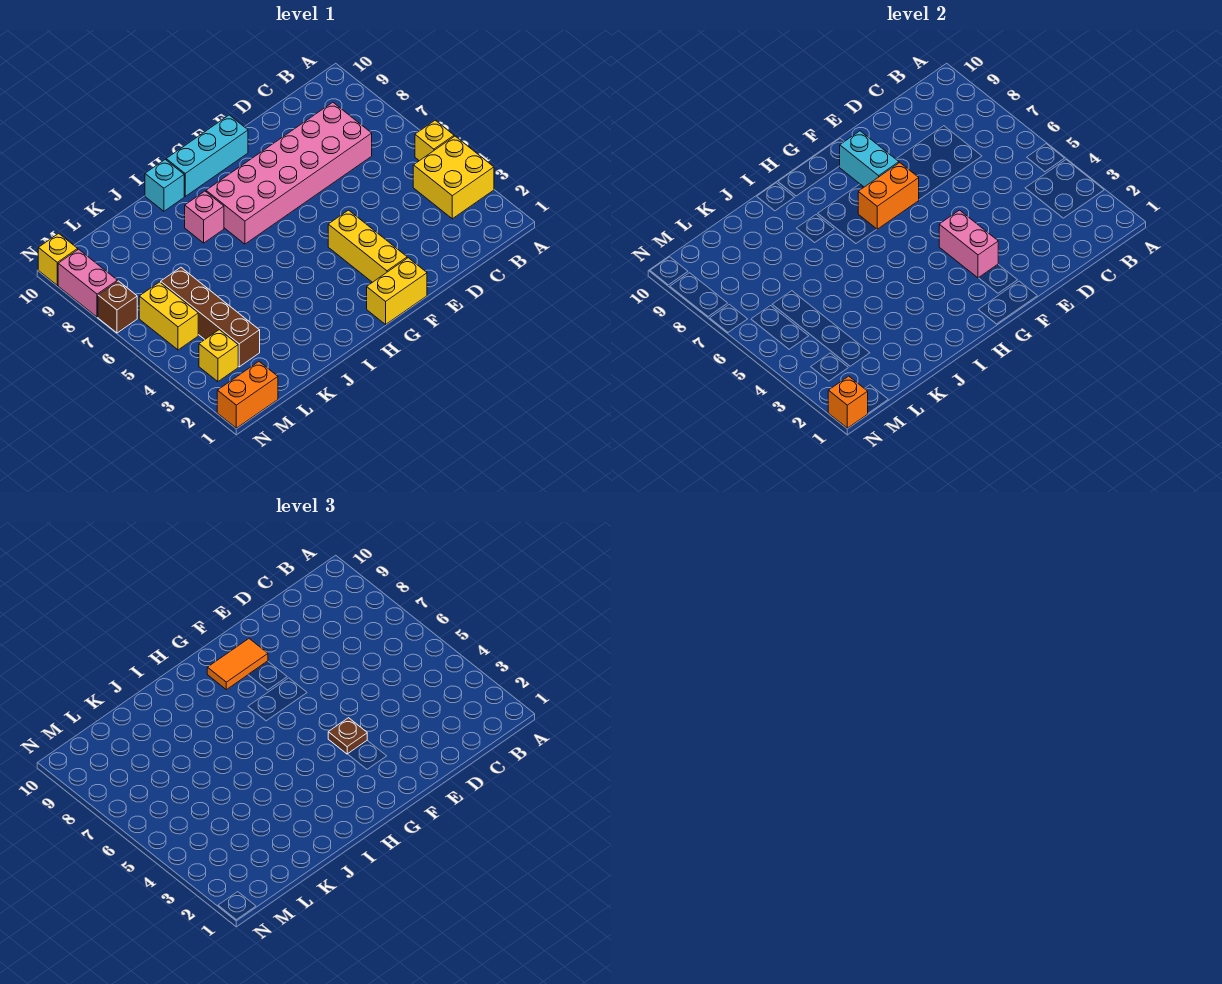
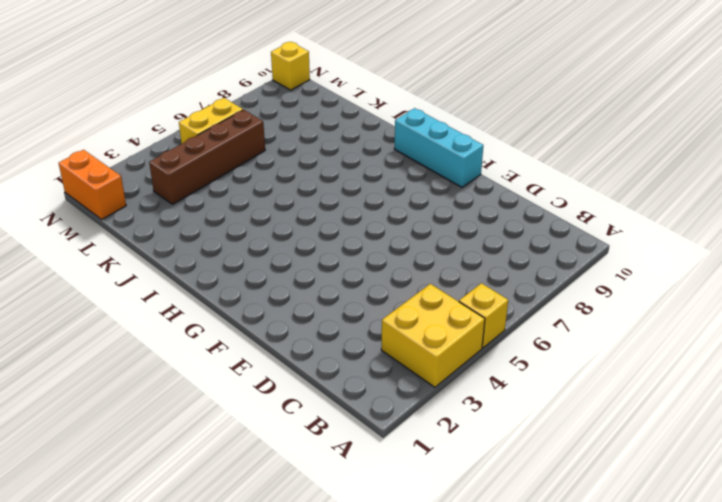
none -> pink brick C7:H8 level 1
none -> yellow brick F1:G1 level 1
none -> yellow brick F2:F4 level 1

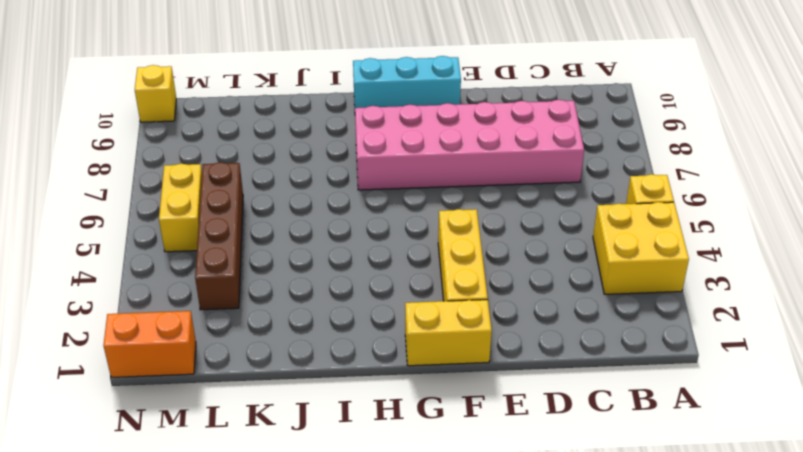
none -> pink brick I8 level 1
none -> cyan brick I10 level 1
none -> yellow brick M3 level 1

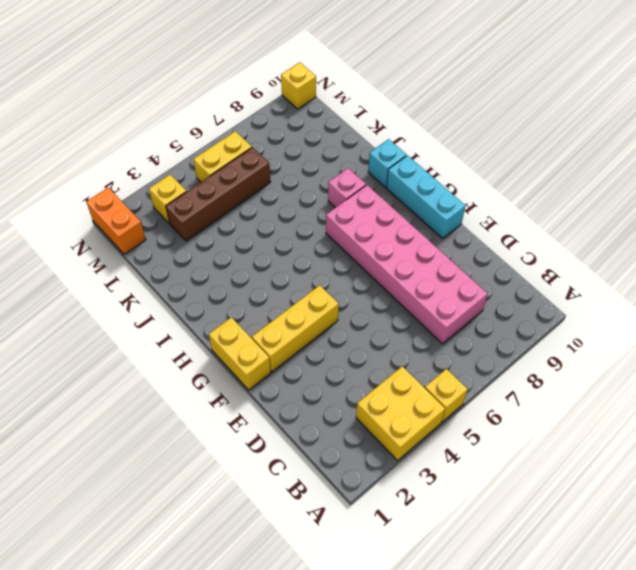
none -> brown brick N7 level 1
none -> pink brick N8:N9 level 1
none -> pink brick F3:F4 level 2

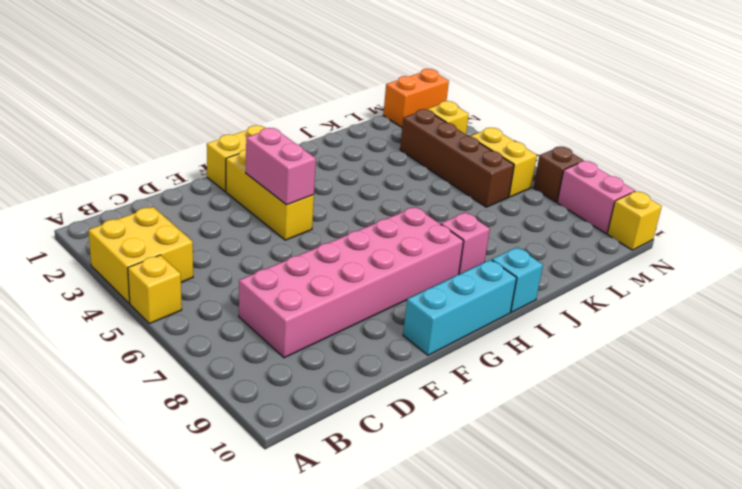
none -> orange brick F7:G7 level 2
none -> cyan brick F8:F9 level 2
none -> orange brick N1 level 2

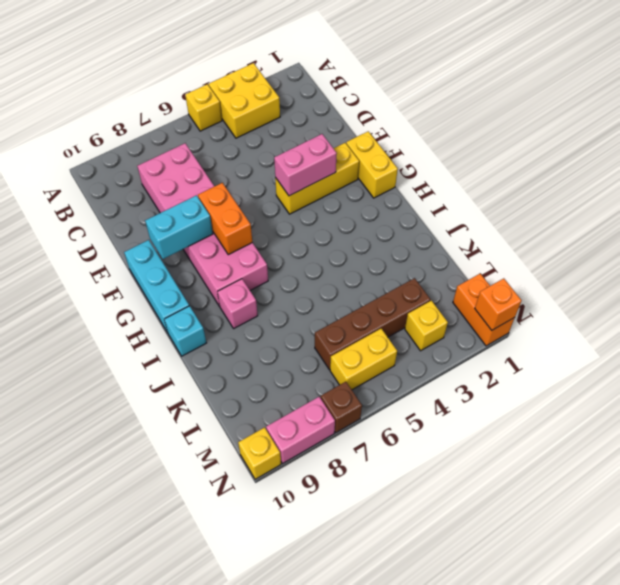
none -> brown plate F4 level 3
none -> orange tile F9:G9 level 3

